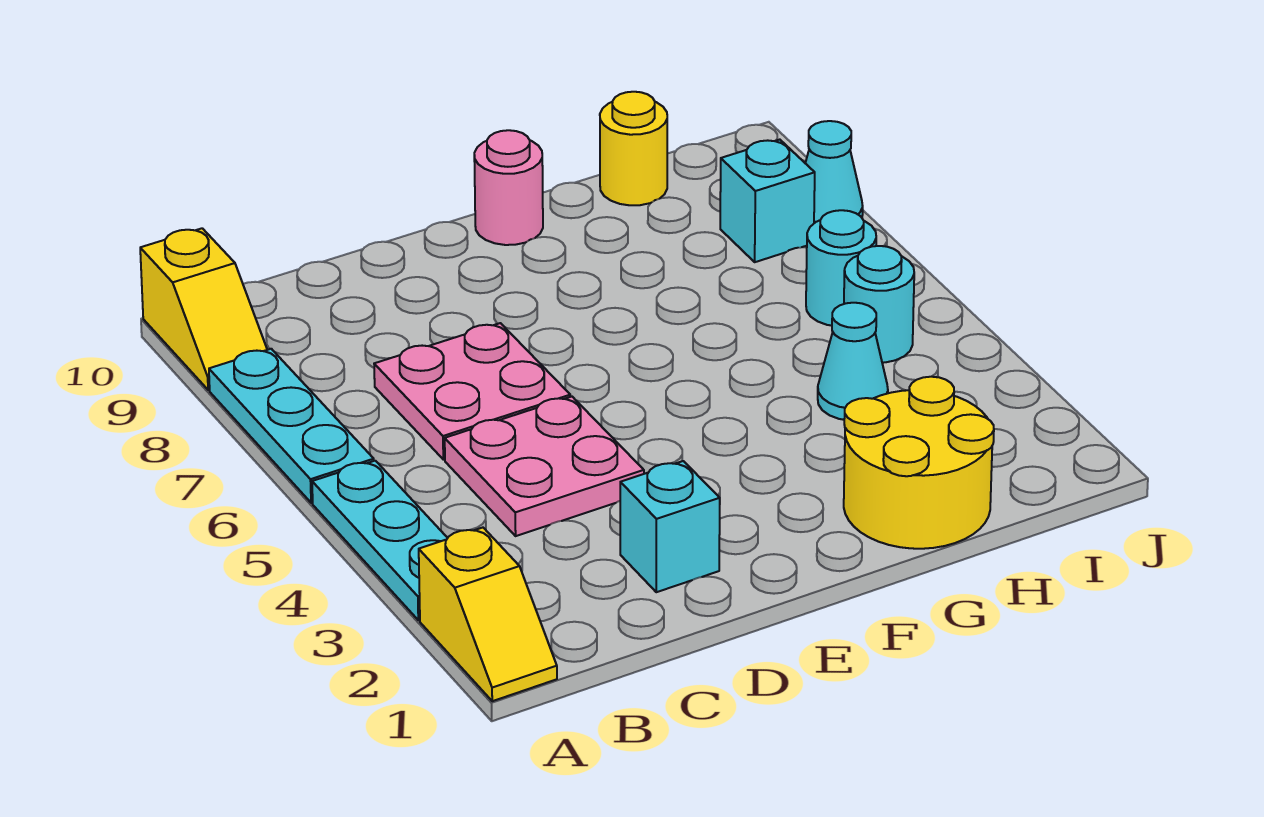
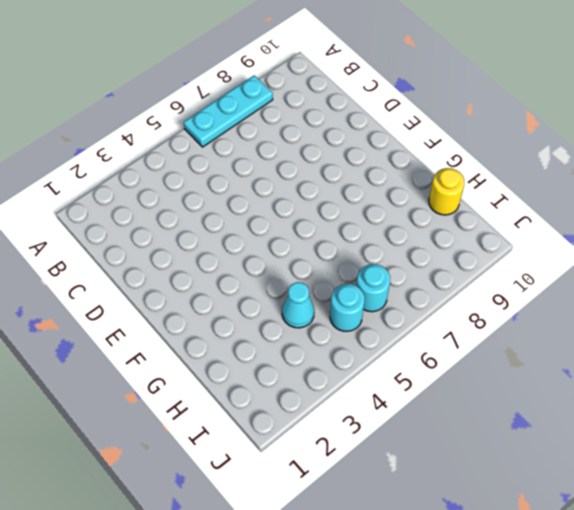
none -> yellow slope A1:A2 level 1 top 2
none -> cyan plate A3:A5 level 1
none -> yellow slope A9:A10 level 1 top 10

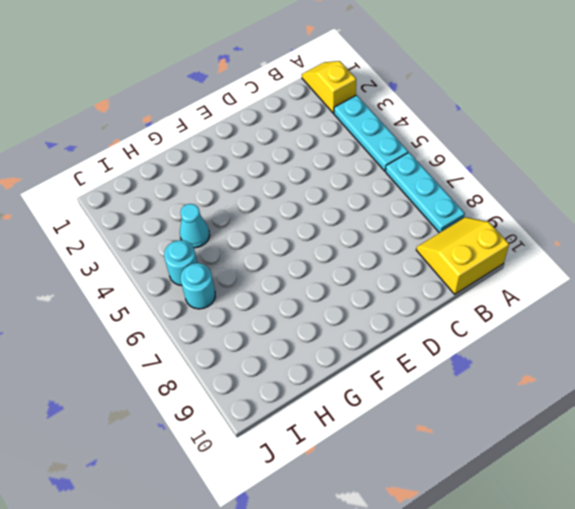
yellow slope A9:B10 level 1 top 10 -> yellow slope A9:A10 level 1 top 10
none -> pink plate C4:D5 level 1
none -> pink plate C6:D7 level 1
none -> cyan brick D2 level 1

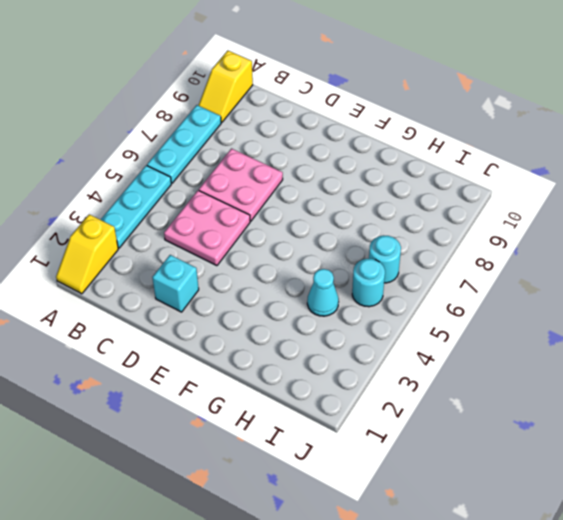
none -> pink round brick F10 level 1
none -> yellow round brick G1:H2 level 1
none -> yellow round brick H10 level 1

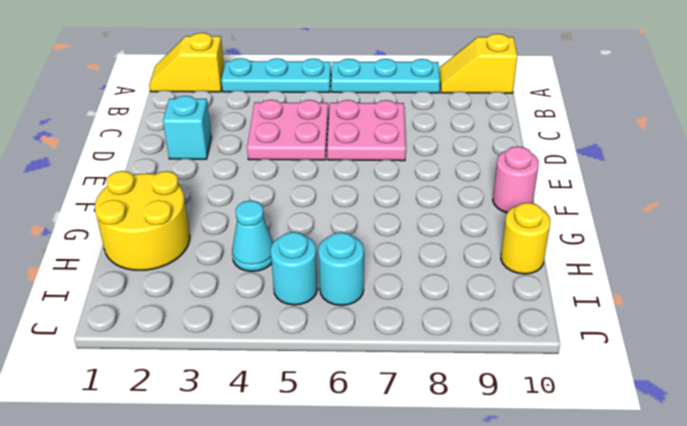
none -> cyan brick I8 level 1
none -> cyan cone J8 level 1

